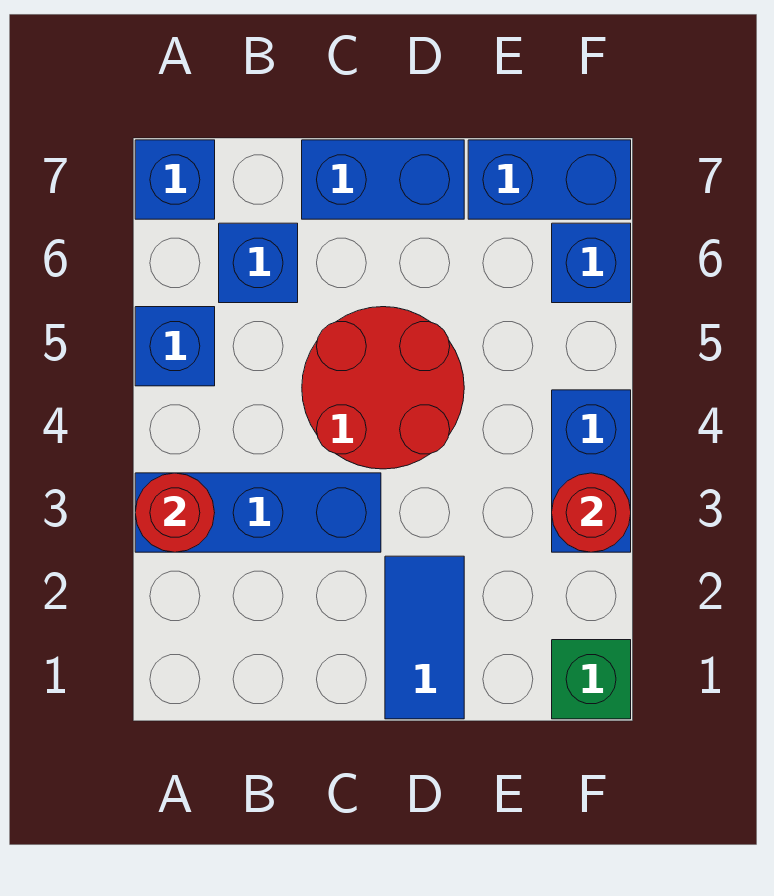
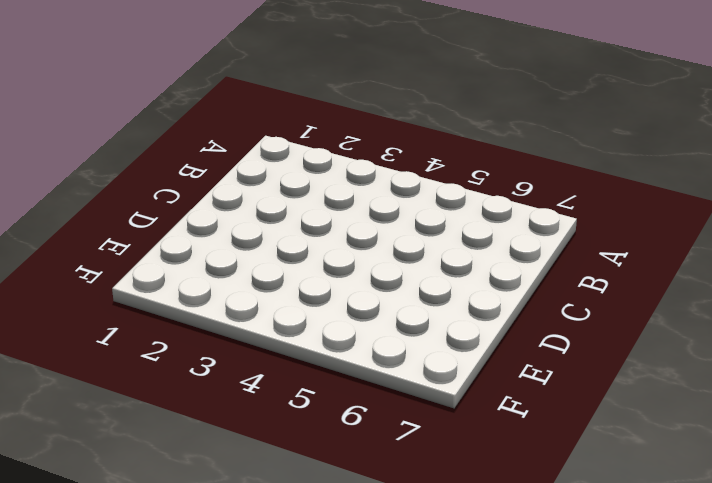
none -> blue brick A3:C3 level 1
none -> blue brick A5 level 1
none -> blue brick A7 level 1

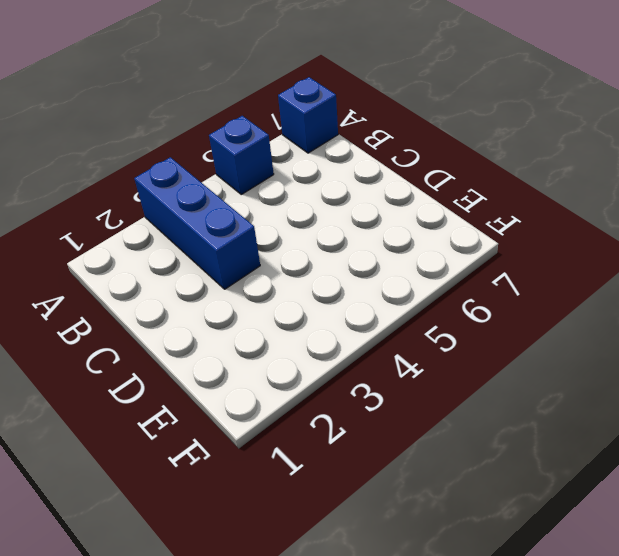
none -> blue brick B6 level 1
none -> red round brick C4:D5 level 1
none -> blue brick C7:D7 level 1

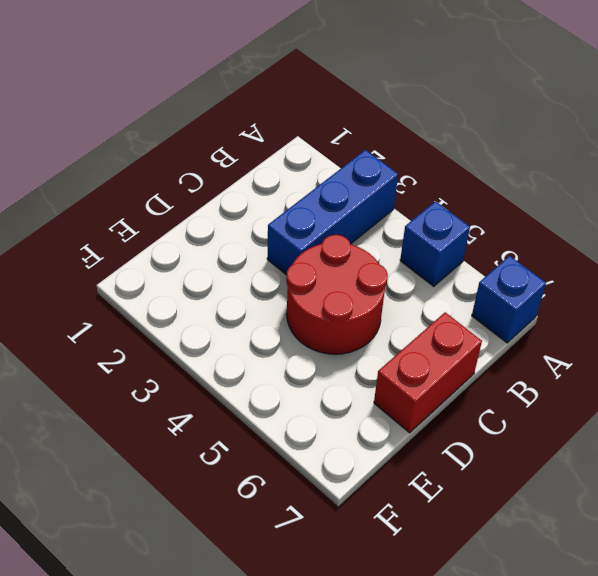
red brick C7:D7 level 1 -> blue brick C7:D7 level 1
none -> blue brick B6 level 1
none -> blue tile D1:D2 level 1
none -> blue brick E7:F7 level 1

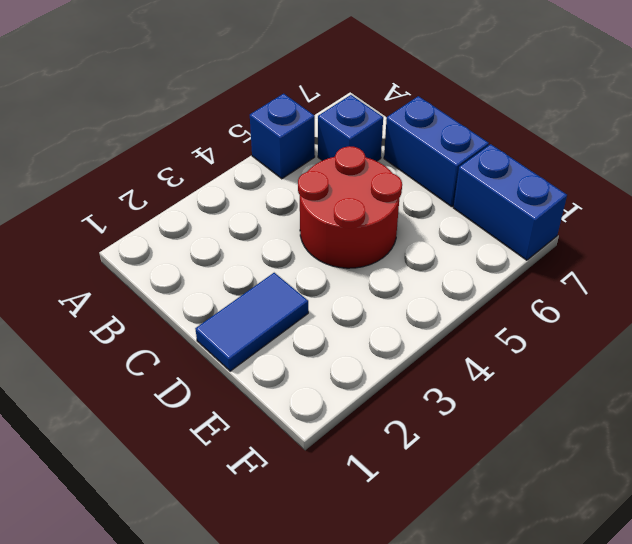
none -> blue brick A3:C3 level 1
none -> blue brick A7 level 1
none -> green brick F1 level 1

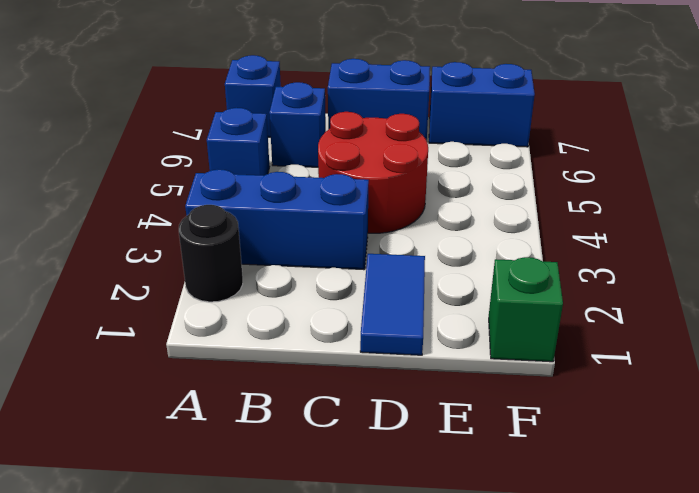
black round brick A2 level 1 -> none
none -> blue brick F3:F4 level 1
none -> blue brick F6 level 1
none -> red round brick A3 level 2

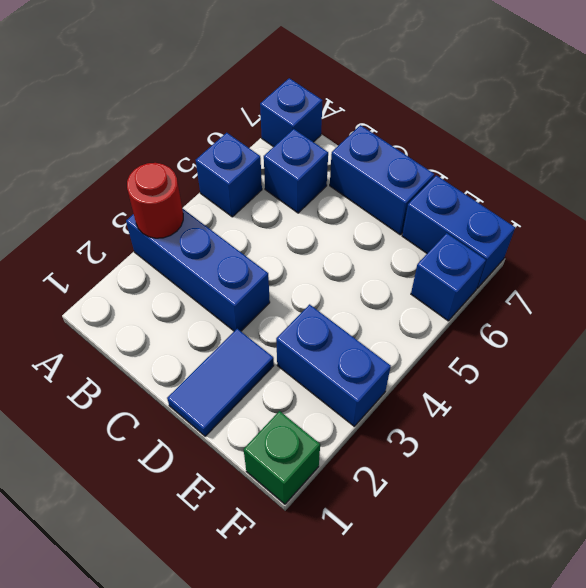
blue brick E3:F3 level 1 -> blue brick F3:F4 level 1
none -> red round brick C4:D5 level 1
none -> red round brick F3 level 2

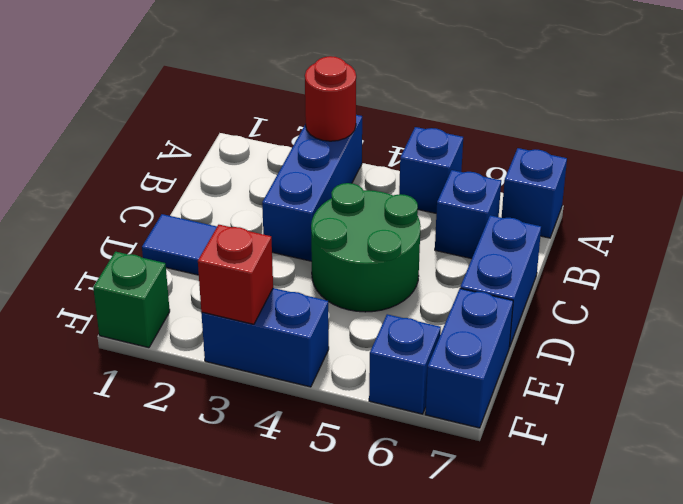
green round brick C4:D5 level 1 -> red round brick C4:D5 level 1
red brick F3 level 2 -> red round brick F3 level 2

